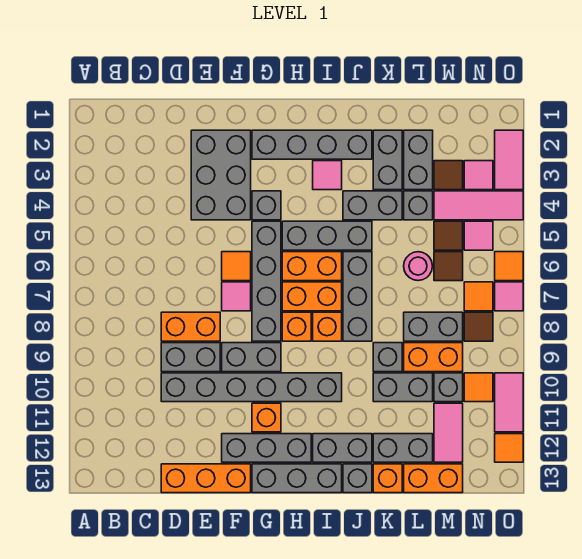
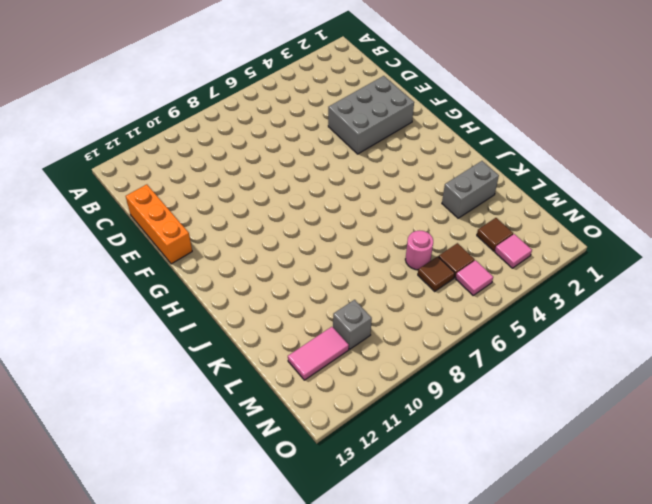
none -> orange brick D8:E8 level 1
none -> grey brick D9:E9 level 1
none -> grey brick D10:I10 level 1
none -> orange tile F6 level 1

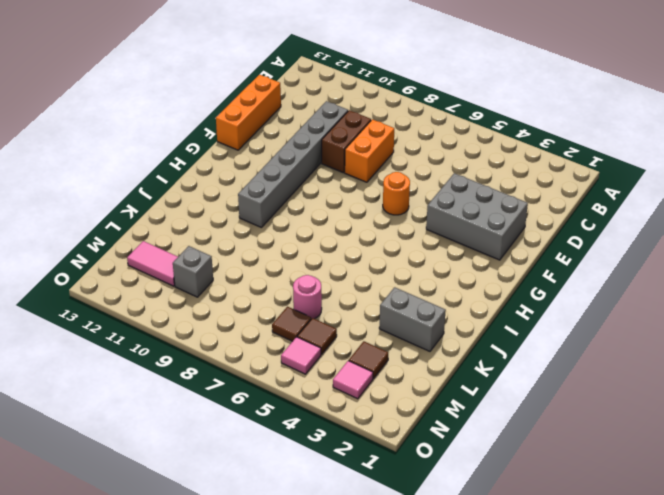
brown brick D9:E9 level 1 -> grey brick D9:E9 level 1
orange round brick F6 level 1 -> orange tile F6 level 1
none -> pink tile F7 level 1
none -> grey brick F9:G9 level 1
none -> grey brick F12:H12 level 1
none -> grey brick G2:J2 level 1

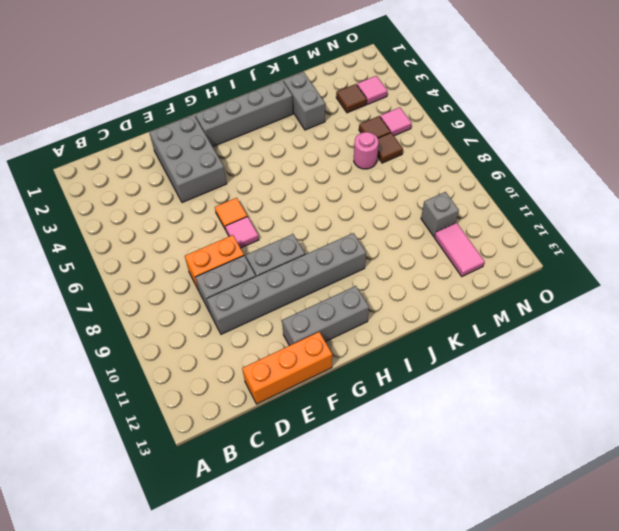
none -> grey brick G4 level 1
none -> grey brick G5:G8 level 1
none -> orange brick G11 level 1
none -> grey brick G13:I13 level 1

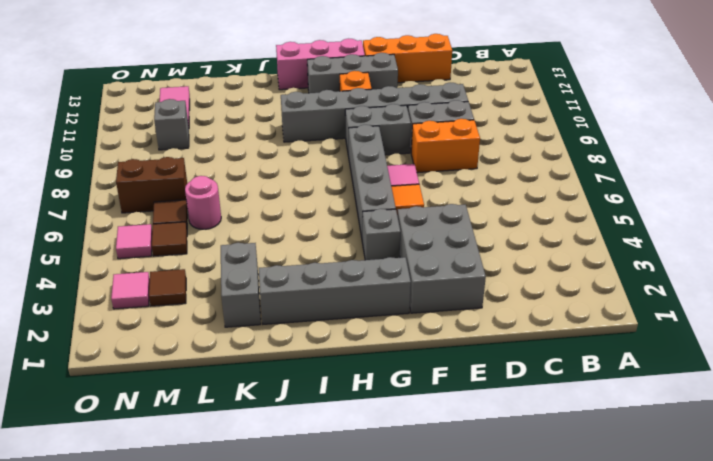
pink brick G13:I13 level 1 -> grey brick G13:I13 level 1
brown brick M7:N7 level 1 -> orange tile N7 level 1
none -> grey brick H5:J5 level 1
none -> orange brick H6:I6 level 1
none -> orange brick H7:I7 level 1
none -> orange brick H8 level 1

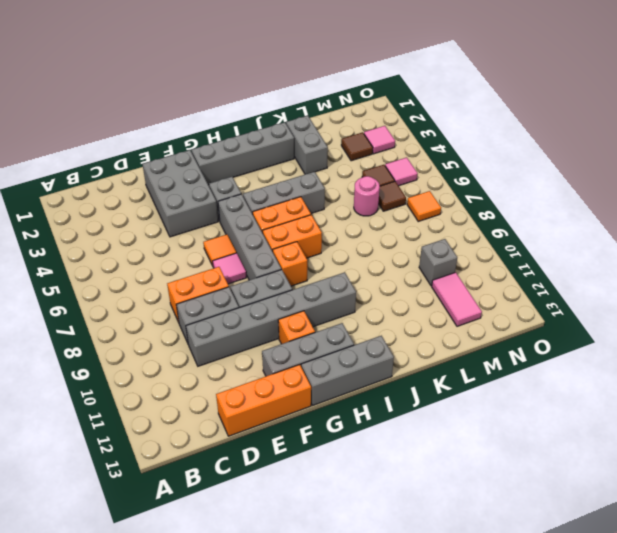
none -> pink tile I3 level 1
none -> orange brick I8 level 1
none -> grey brick I12:J12 level 1
none -> grey brick J4:K4 level 1

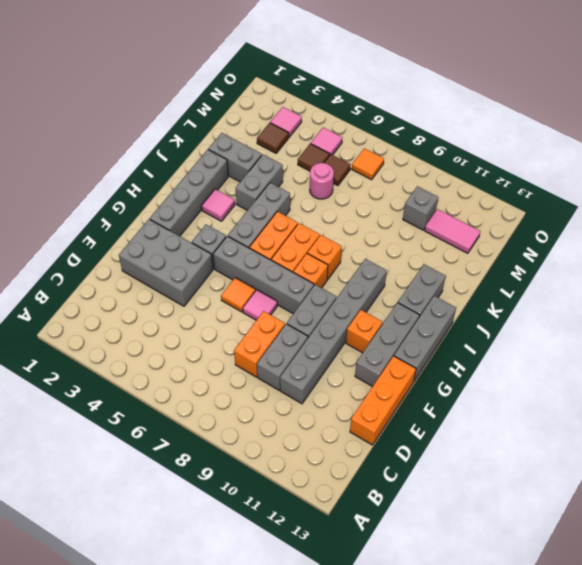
none -> grey brick J6:J8 level 1
none -> grey brick J13 level 1
none -> grey brick K9 level 1
none -> grey brick K10:L10 level 1

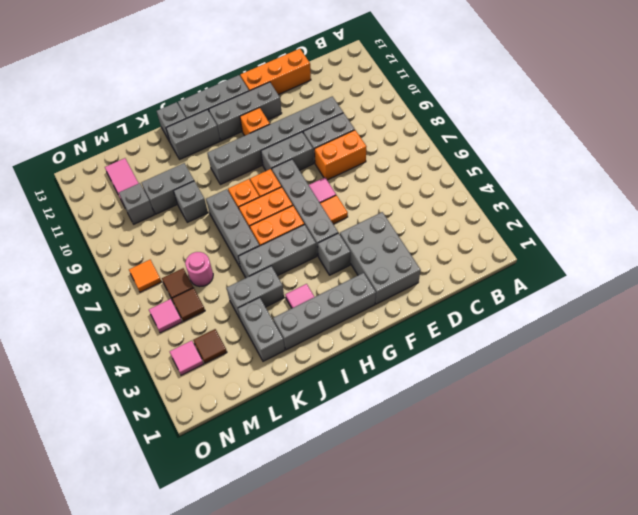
none -> grey brick K12:L12 level 1
none -> orange brick K13 level 1
none -> grey brick L2:L3 level 1
none -> grey brick L4 level 1

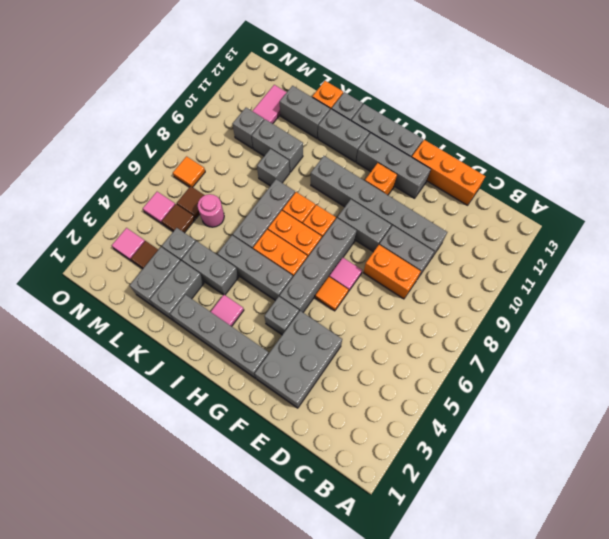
none -> grey brick L8:M8 level 1
none -> orange brick L9:M9 level 1
none -> orange brick L13:M13 level 1
none -> pink tile M4:O4 level 1

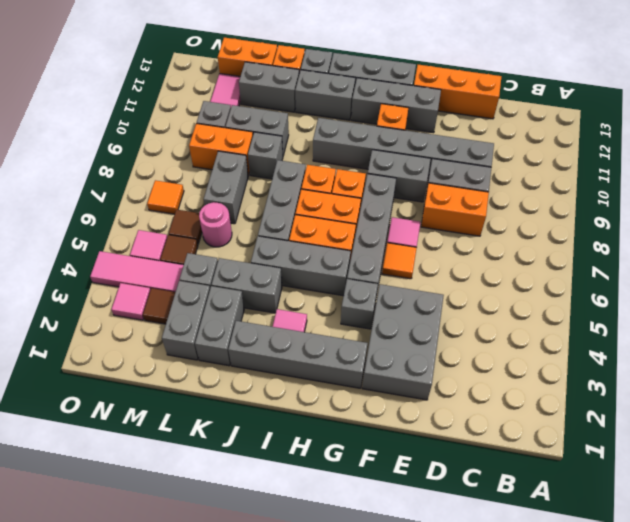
grey brick L7:L8 level 1 -> grey brick L8:M8 level 1
none -> brown tile N8 level 1
none -> orange tile N10 level 1
none -> pink tile O2:O3 level 1
none -> orange tile O6 level 1

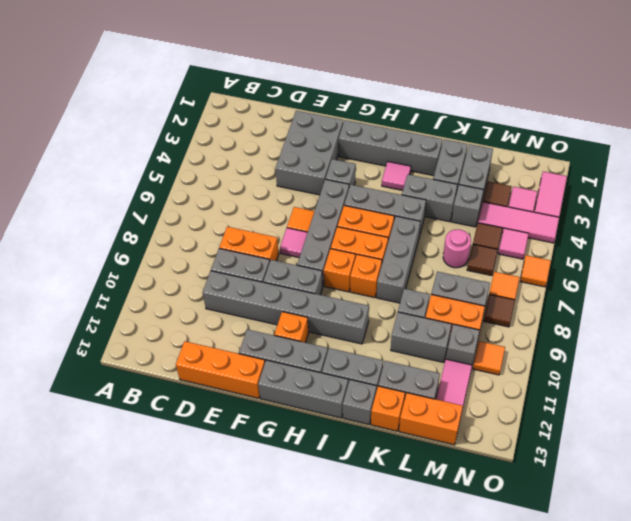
none -> pink tile O7 level 1
none -> pink tile O10:O11 level 1
none -> orange tile O12 level 1

